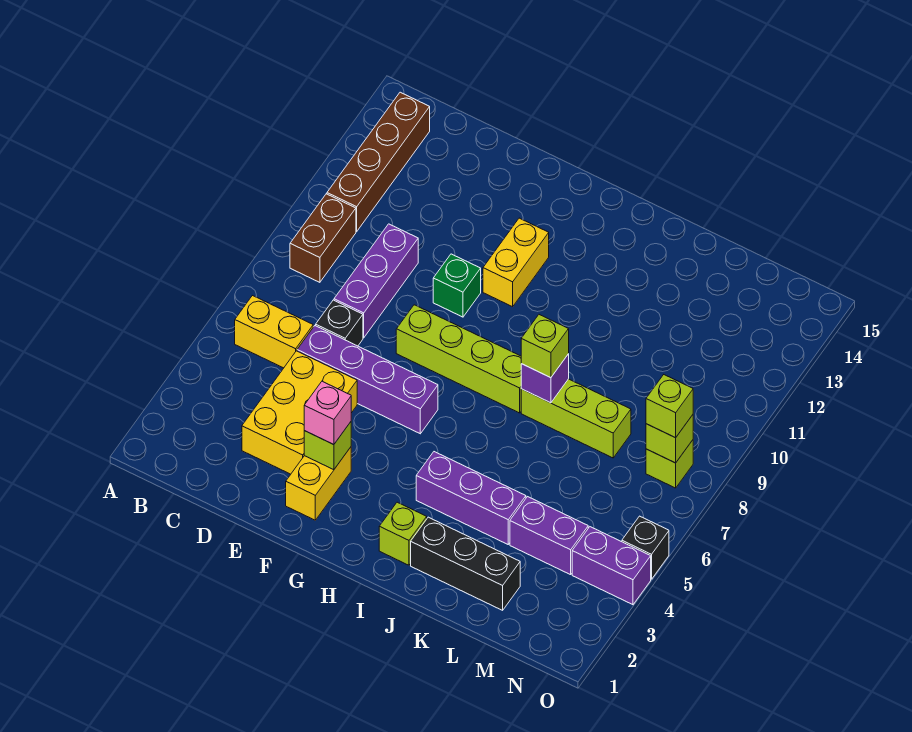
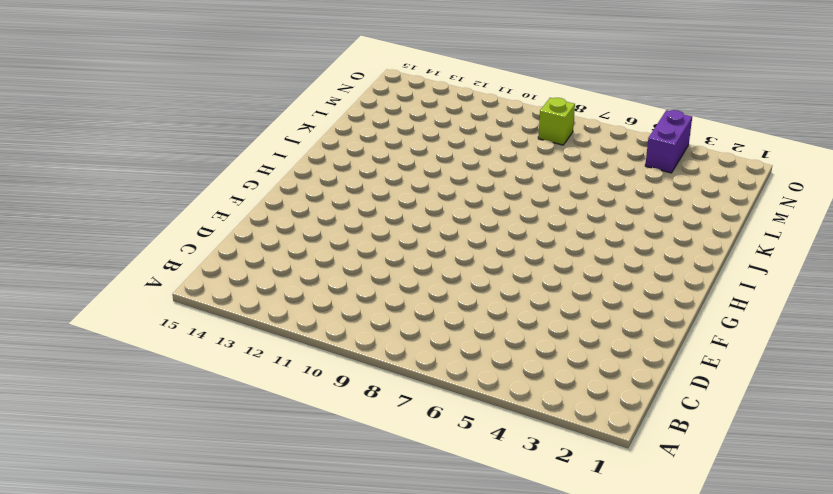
none -> yellow brick B6:C6 level 1
none -> brown brick B9:B10 level 1
none -> brown brick B11:B14 level 1

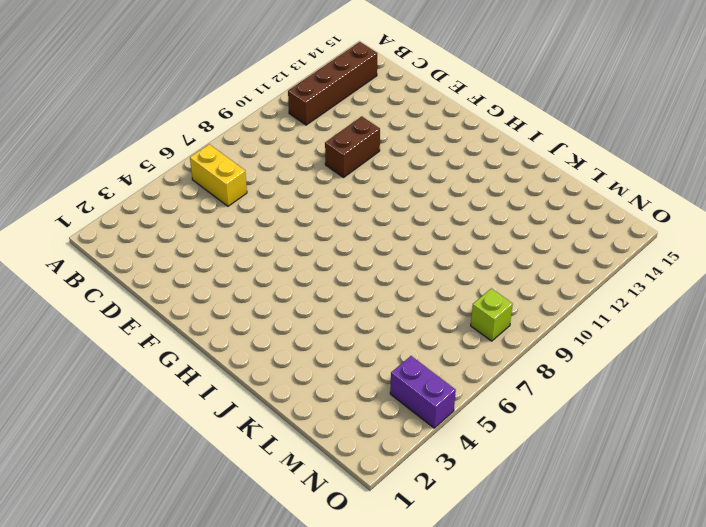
brown brick E10:E11 level 1 -> brown brick B9:B10 level 1
none -> yellow brick D3:E5 level 1
none -> purple brick D6:G6 level 1
none -> black brick D7 level 1

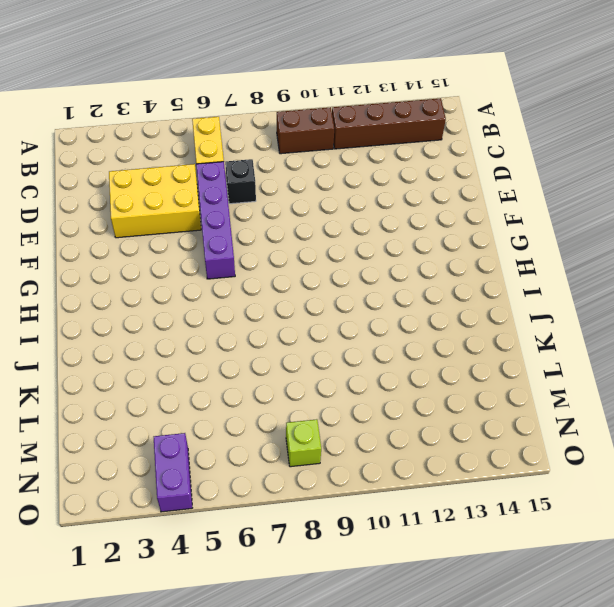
none -> purple brick D8:D10 level 1
none -> yellow brick F2:F3 level 1
none -> lime brick F8:I8 level 1

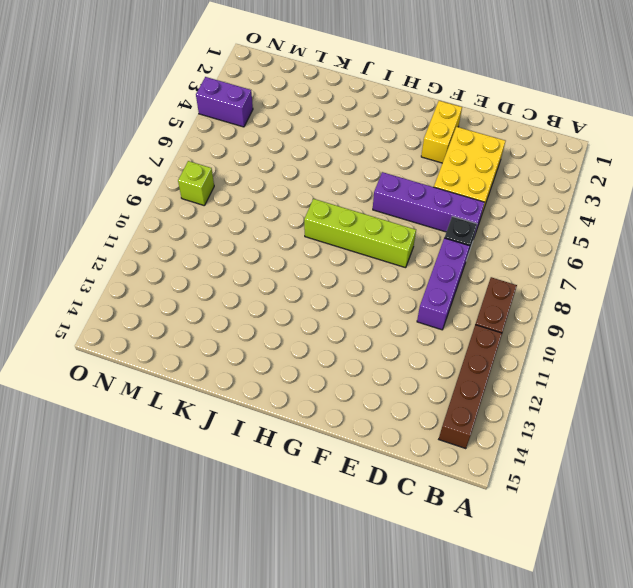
none -> yellow brick B6:C6 level 1
none -> green brick F10 level 1
none -> yellow brick G11:G12 level 1

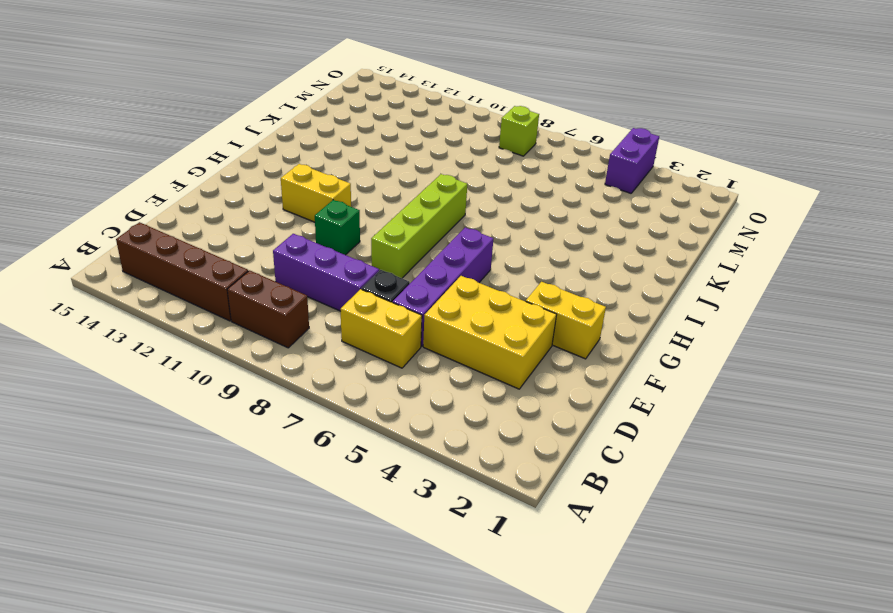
yellow brick C6:C7 level 1 -> yellow brick B6:C6 level 1
none -> lime brick I2 level 1
none -> purple brick I4:K4 level 1
none -> black brick J2:L2 level 1

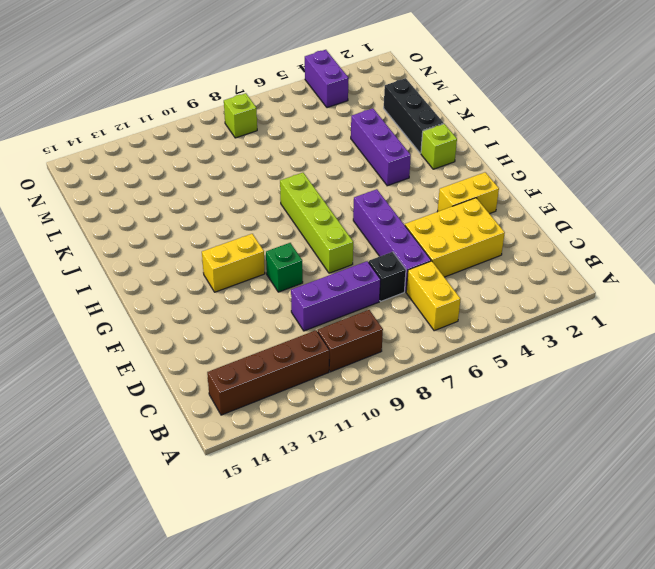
none -> lime brick J8:L8 level 1
none -> purple brick L4:M4 level 1
none -> black brick O5 level 1

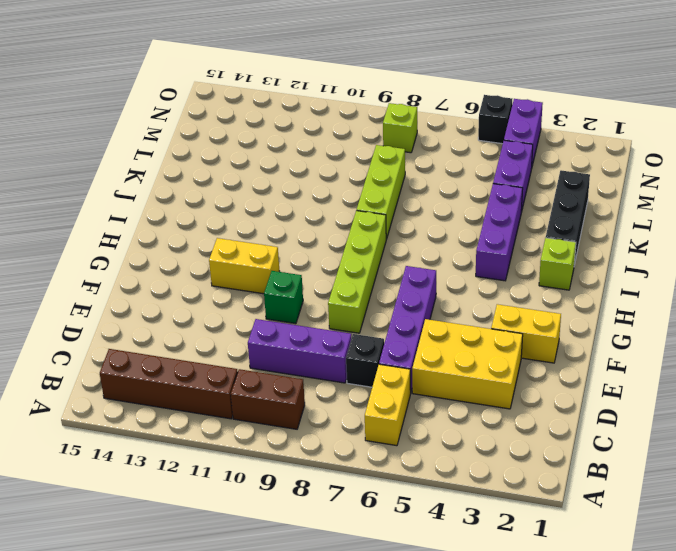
none -> lime brick F3 level 2
none -> purple brick J8 level 2
none -> lime brick N8 level 2

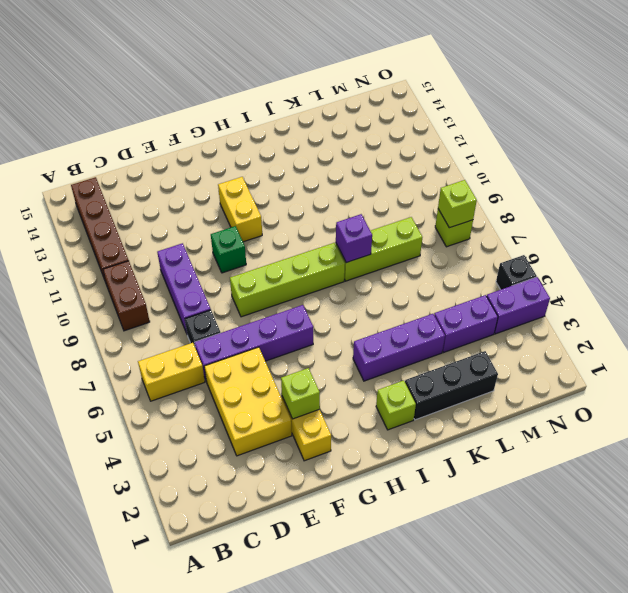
none -> pink brick F3 level 3
none -> lime brick J8 level 3
none -> lime brick N8 level 3

